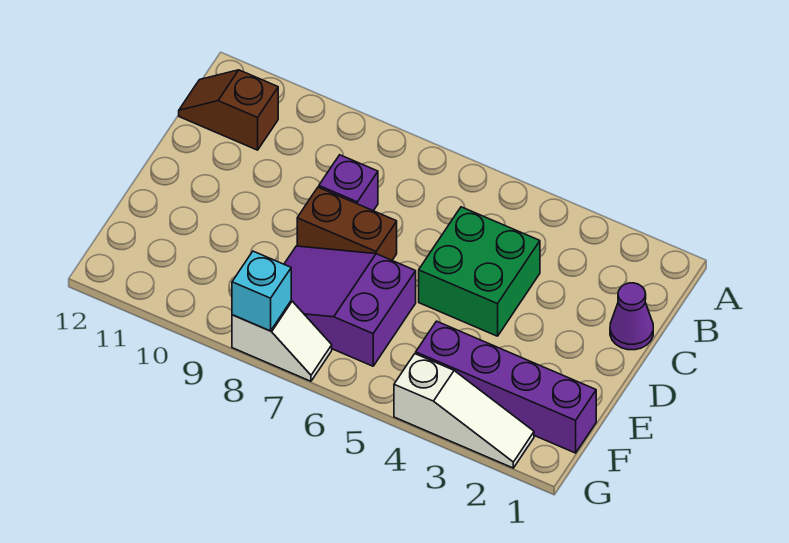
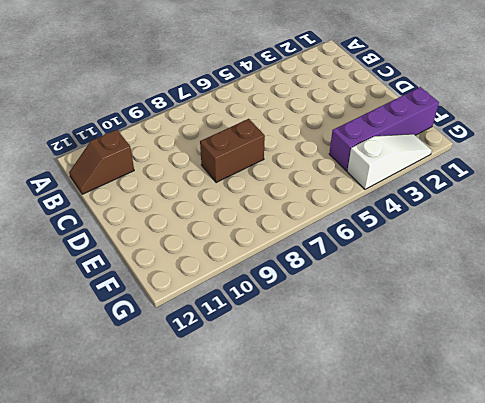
none -> purple cone C1 level 1
none -> green brick C4:D5 level 1

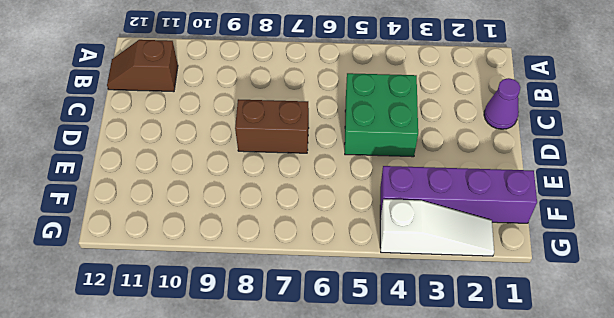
none -> purple brick C8 level 1
none -> purple slope E6:F8 level 1 top 6

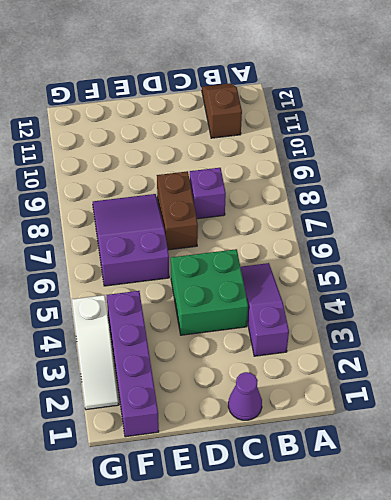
purple slope B3:B5 level 1 top 3 -> none
none -> white slope G7:G8 level 1 top 8
none -> cyan brick G8 level 2

